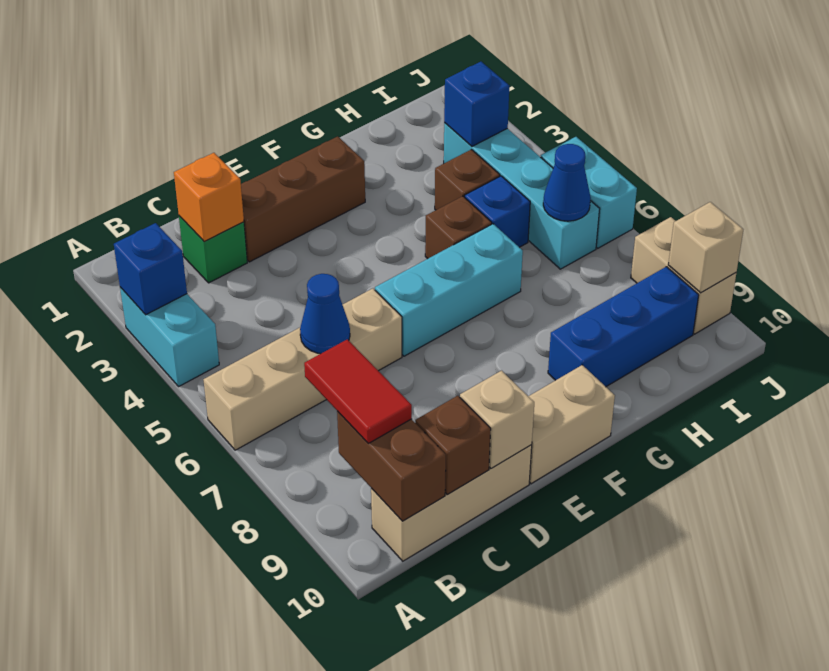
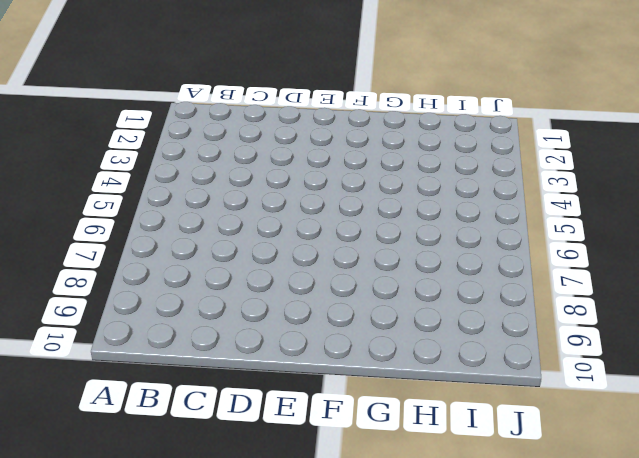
none -> cyan brick A3:A4 level 1
none -> tan brick A6:D6 level 1
none -> tan brick B10:D10 level 1

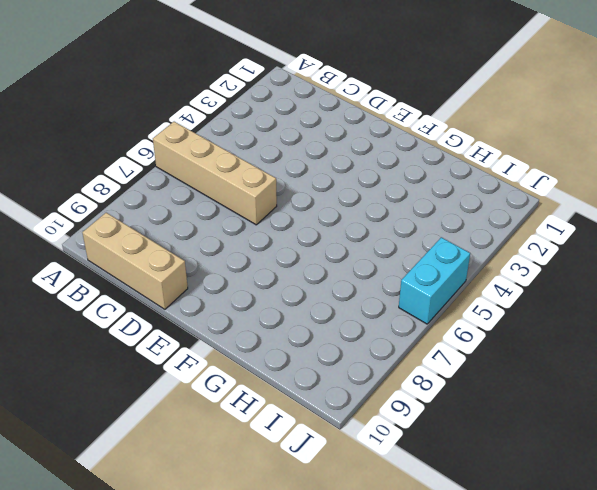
none -> cyan brick A3:A4 level 1
none -> green brick C2 level 1
none -> brown brick D2:F2 level 1

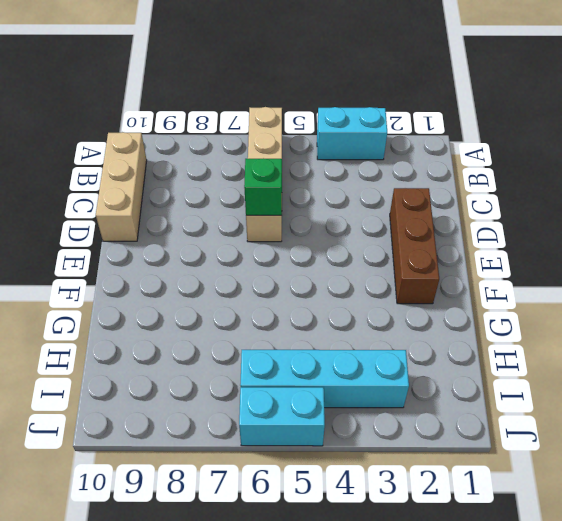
green brick D6 level 2 -> green brick C2 level 1
none -> cyan brick E6:G6 level 1
none -> tan brick E10:F10 level 1
none -> brown brick G5 level 1

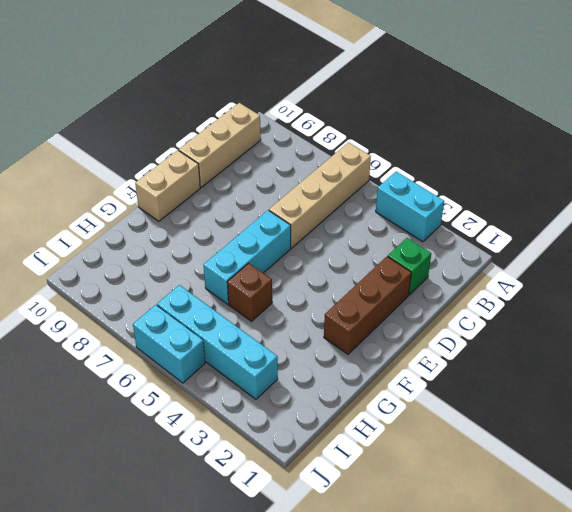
none -> blue brick G9:I9 level 1
none -> brown brick H4 level 1
none -> blue brick H5 level 1

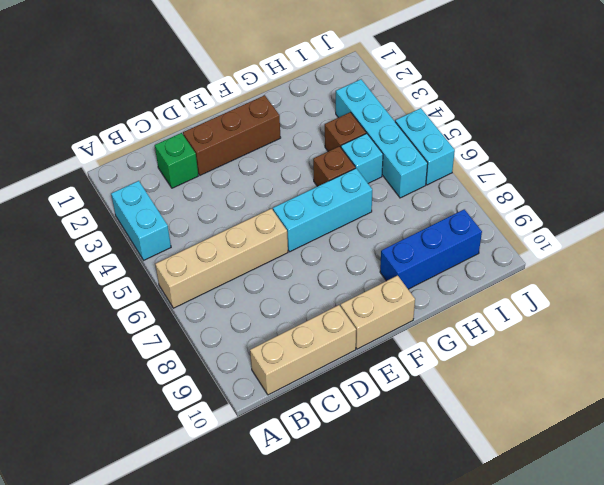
cyan brick H5 level 1 -> blue brick H5 level 1
none -> tan brick J8:J9 level 1
none -> blue brick A3 level 2
none -> brown brick B9:B10 level 2

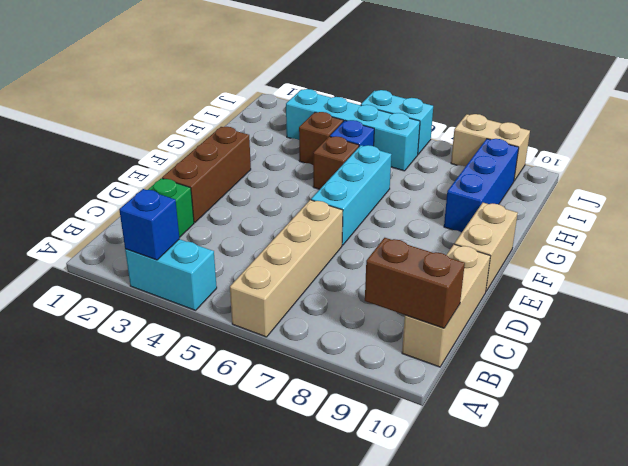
none -> orange brick C2 level 2
none -> blue cone C6 level 2
none -> brown brick C10 level 2

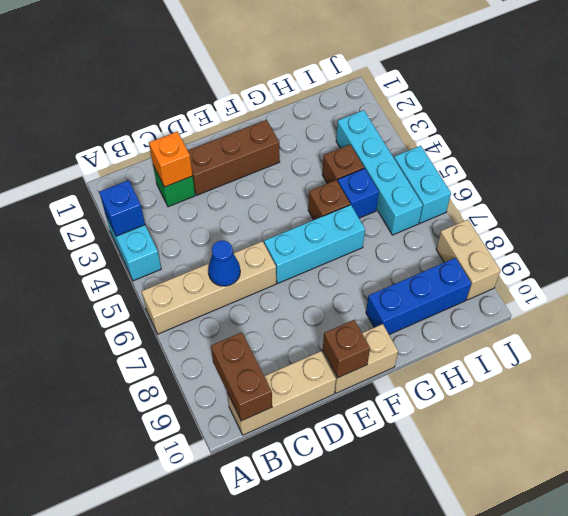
brown brick E10 level 2 -> brown brick C10 level 2
none -> tan brick D10 level 2
none -> blue brick I3 level 2
none -> blue cone I6 level 2

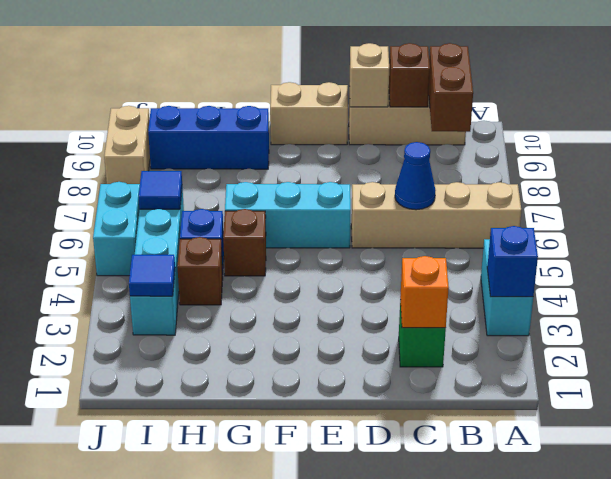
blue tile I3 level 2 -> blue brick I3 level 2
blue tile I6 level 2 -> blue cone I6 level 2
none -> brown brick D2:F2 level 1
none -> tan brick J9 level 2
none -> red tile B8:B9 level 3

